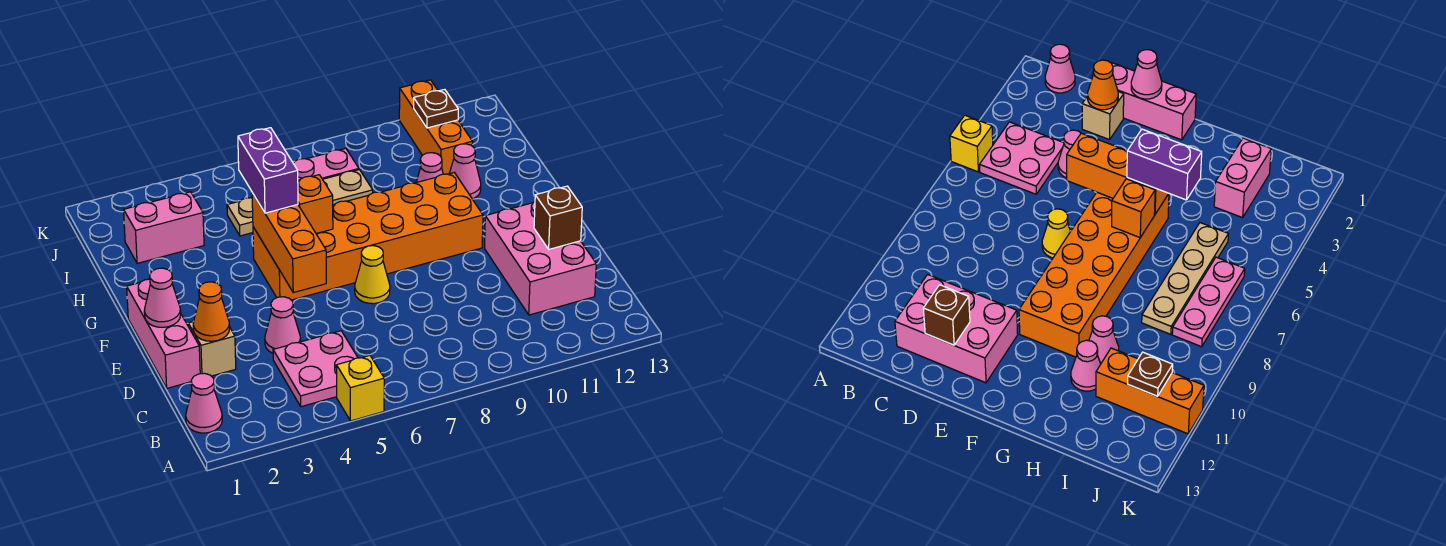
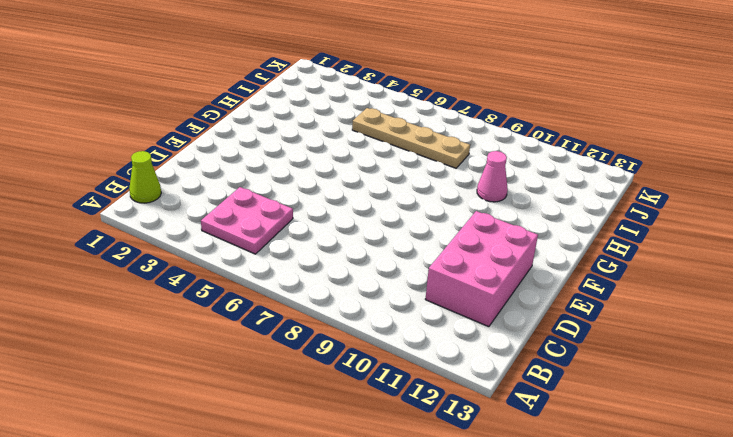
lime cone B1 level 1 -> pink cone B1 level 1
none -> yellow brick A5 level 1
none -> pink brick D1:F1 level 1
none -> tan brick D2 level 1

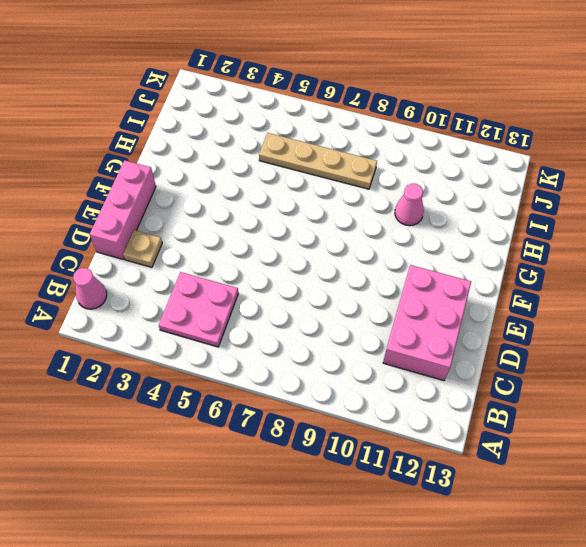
tan plate D2 level 1 -> tan brick D2 level 1
none -> yellow brick A5 level 1
none -> pink cone D4 level 1
none -> yellow cone E7 level 1

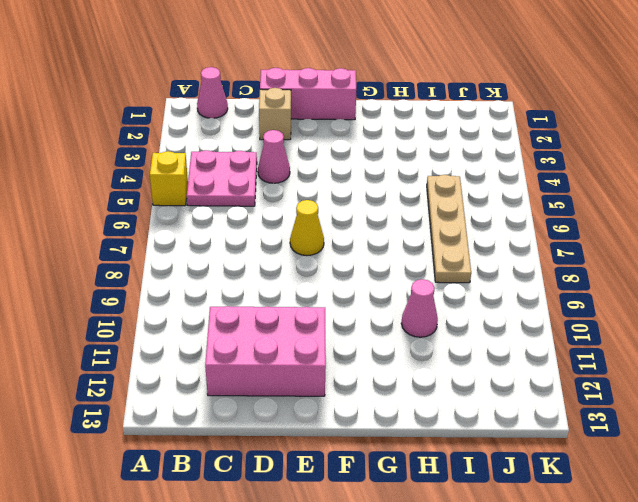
none -> orange brick F5:G10 level 1
none -> pink cone H11 level 1
none -> pink brick I2:I3 level 1

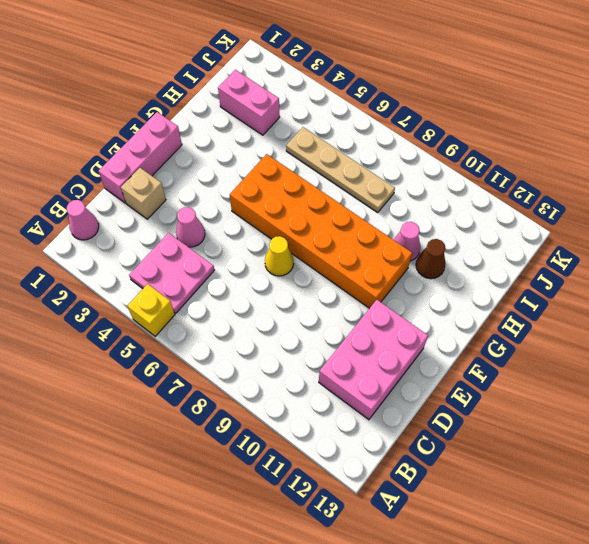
brown cone H11 level 1 -> pink cone H11 level 1
none -> orange brick I11:K11 level 1
none -> pink plate J6:J8 level 1
none -> orange cone D2 level 2

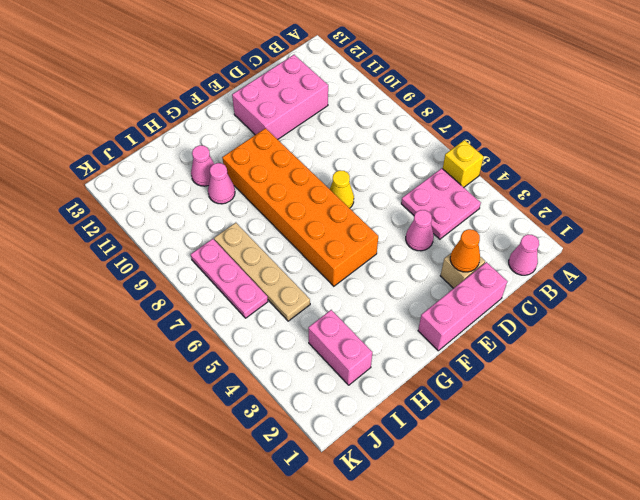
none -> orange brick I11:K11 level 1
none -> brown brick D12 level 2
none -> pink cone E1 level 2

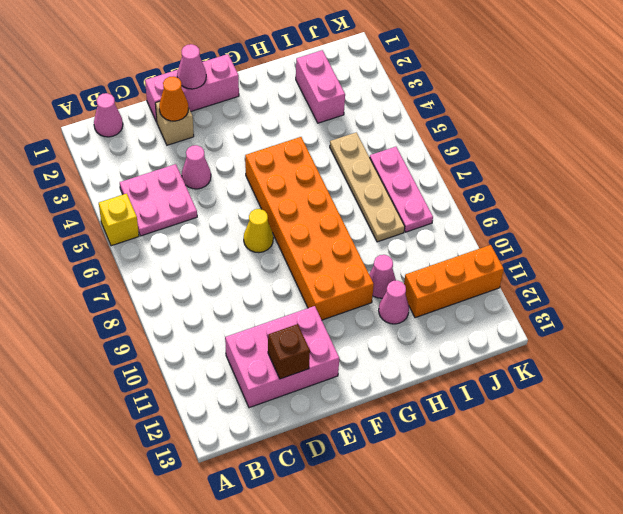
none -> orange brick E5:G5 level 2
none -> orange brick G6 level 2
none -> brown plate J11 level 2

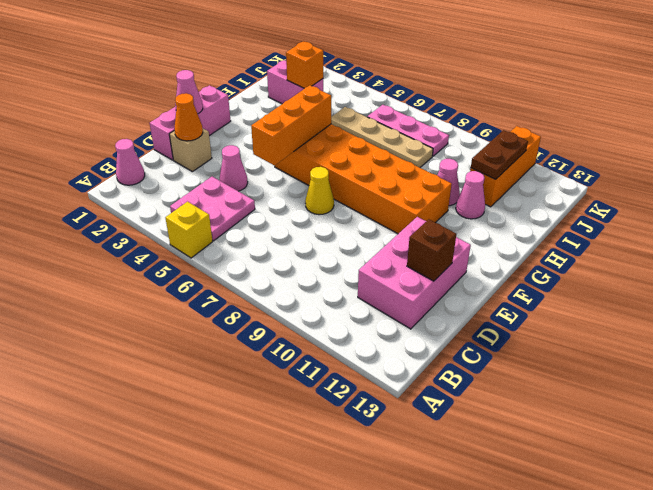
orange brick I3 level 2 -> orange brick G6 level 2
brown plate I11:J11 level 2 -> brown plate J11 level 2
none -> purple brick G5:H5 level 3

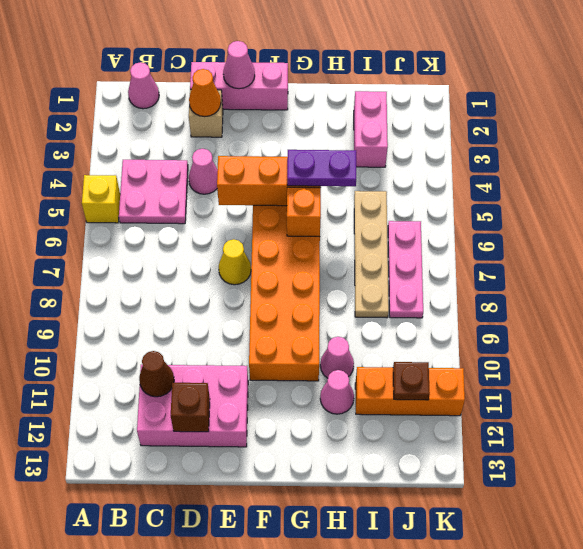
brown cone C11 level 2 -> none
purple plate G5:H5 level 3 -> purple brick G5:H5 level 3

